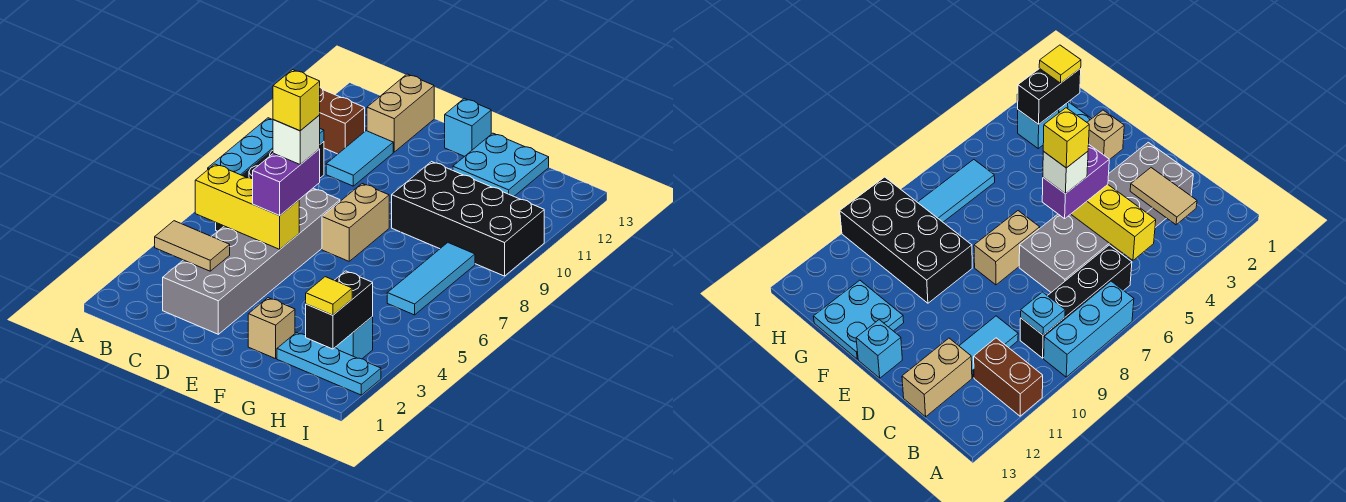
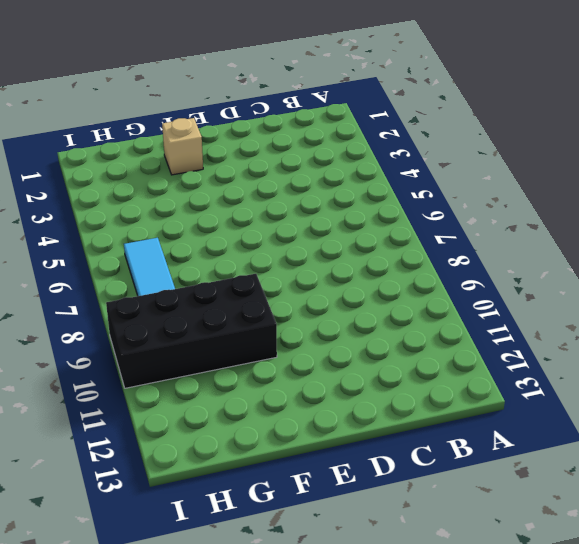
none -> cyan brick A7:A9 level 1
none -> brown brick A11:B11 level 1
none -> black brick B6:B9 level 1

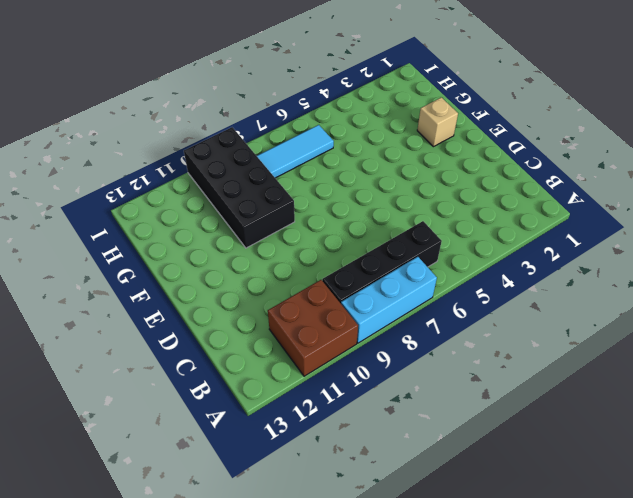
brown brick A10:B11 level 1 -> brown brick A11:B11 level 1
none -> grey brick C2:D7 level 1
none -> cyan tile C10:C11 level 1
none -> tan brick C12:C13 level 1

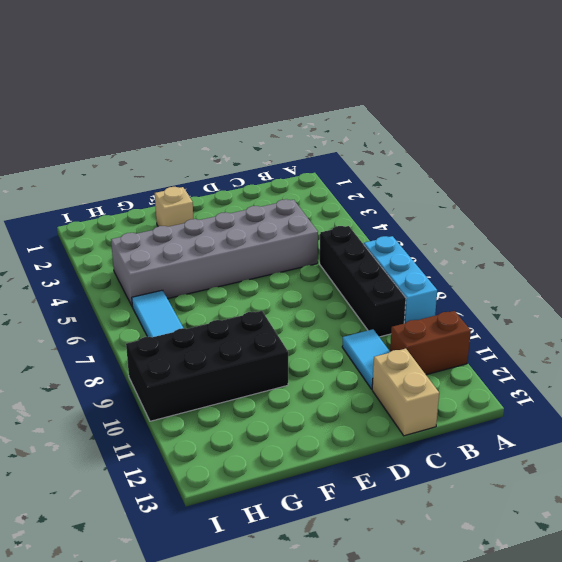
grey brick C4:H5 level 1 -> grey brick C2:D7 level 1
none -> tan brick E7:E8 level 1
none -> cyan brick E13 level 1
none -> cyan plate F12:G13 level 1

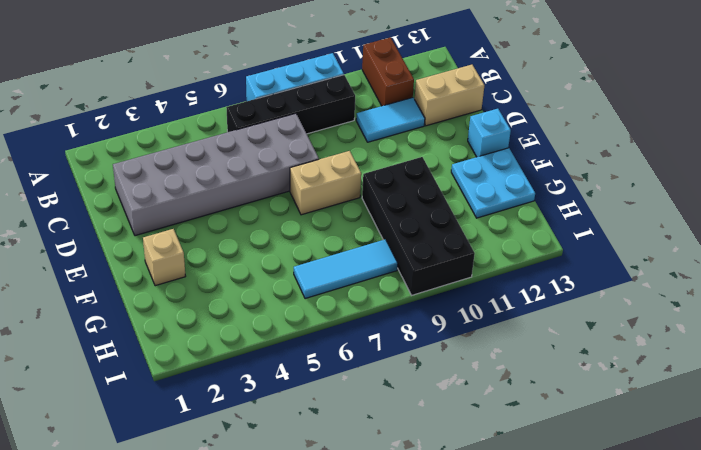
none -> cyan plate G2:I2 level 1
none -> cyan brick H3 level 1
none -> tan tile B3:C3 level 2

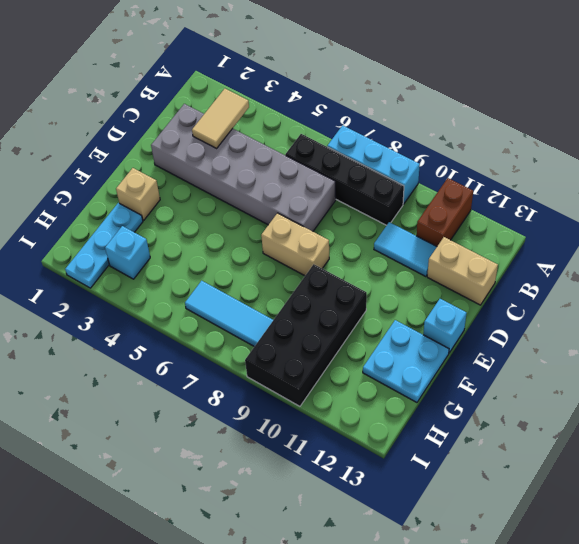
none -> yellow brick B5:D5 level 2
none -> cyan plate B9 level 2
none -> black brick H2:H3 level 2

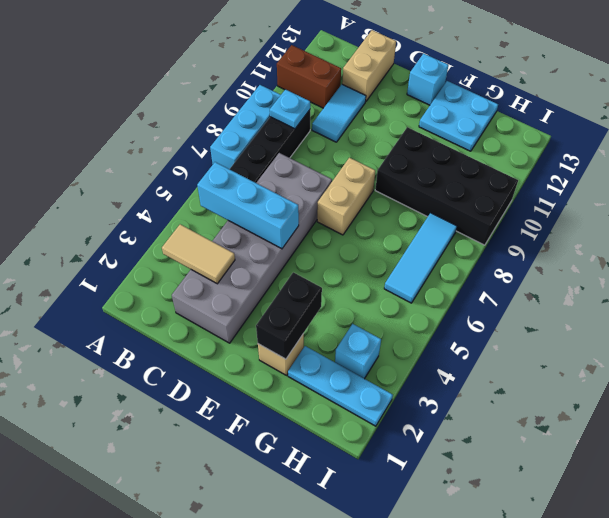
cyan brick B5:D5 level 2 -> yellow brick B5:D5 level 2
black brick F2:F3 level 2 -> black brick H2:H3 level 2
none -> purple brick D5:D6 level 3
none -> yellow tile H2 level 3
none -> white brick D6 level 4

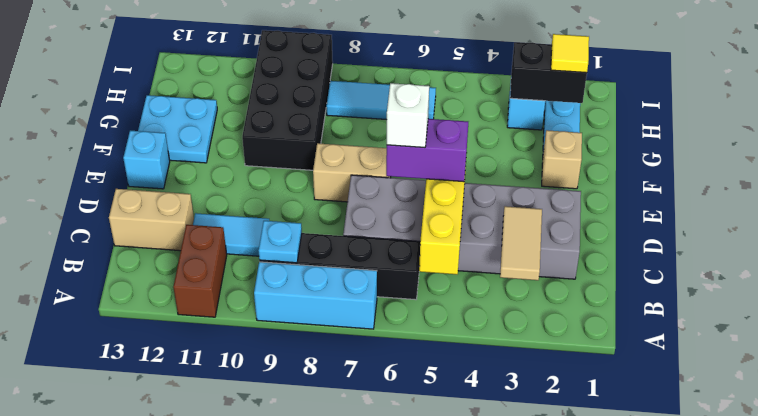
none -> yellow brick D6 level 5

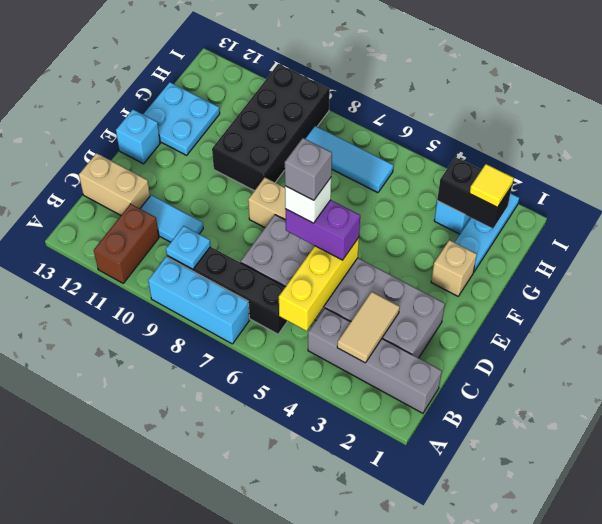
grey brick B1:B4 level 1 -> none
grey brick D6 level 5 -> yellow brick D6 level 5

